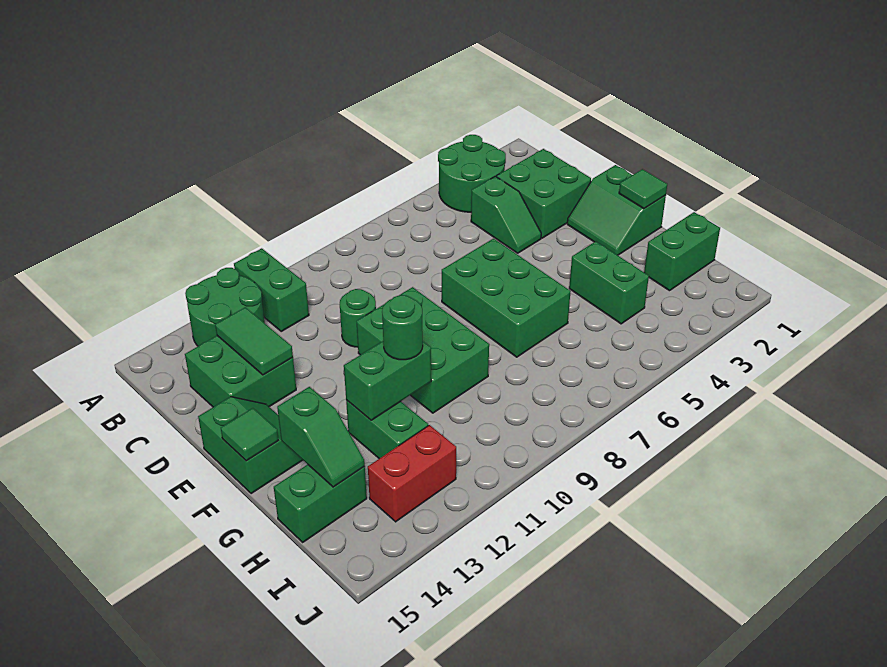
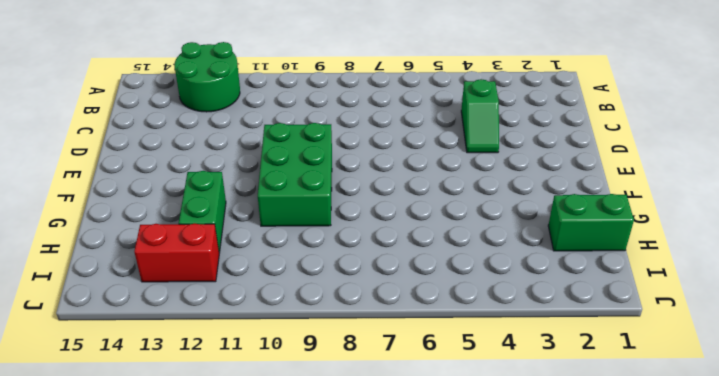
none -> green round brick A3:B4 level 1
none -> green brick A11:B11 level 1
none -> green brick C2:D3 level 1

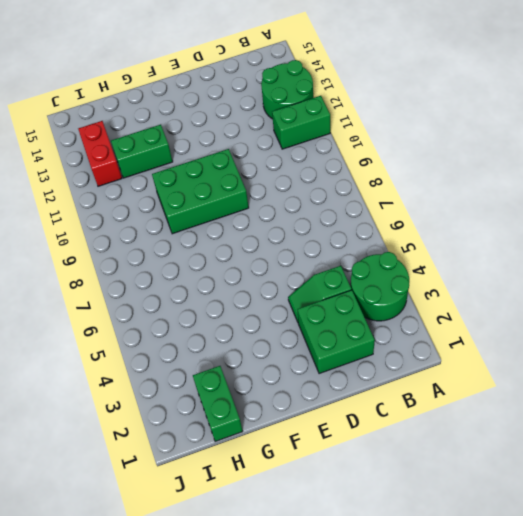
none -> green brick C13:D14 level 1
none -> green round brick D10 level 1
none -> green slope E1:F2 level 1 top 1

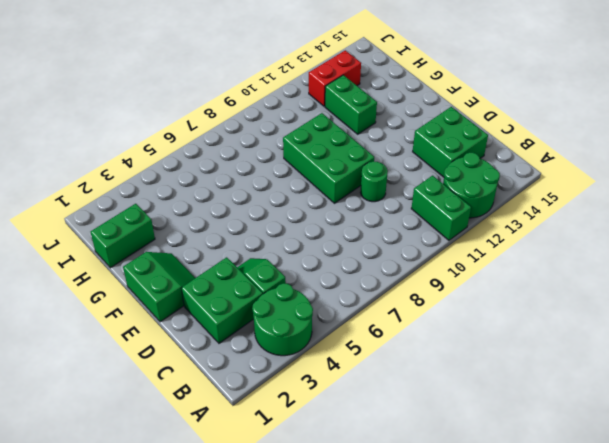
none -> green brick E6:G7 level 1
none -> green slope E14:F15 level 1 top 15
none -> green brick G4:H4 level 1

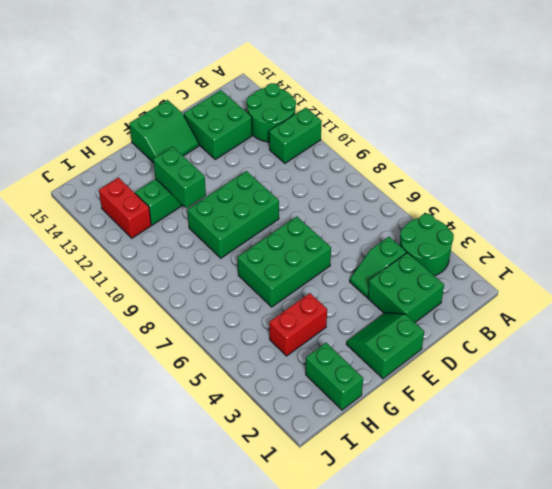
red brick G4:H4 level 1 -> green brick G4:H4 level 1
none -> green round brick D10 level 1
none -> green brick H14:H15 level 1
none -> green tile C13:D13 level 2

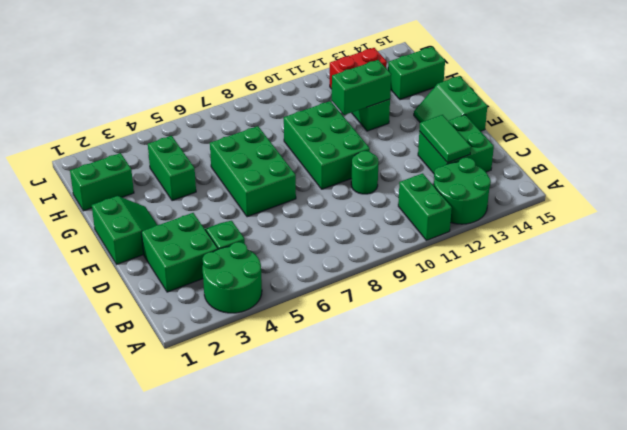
none -> green tile F1 level 2
none -> green tile F15 level 2
none -> green slope G14:H14 level 2 top G

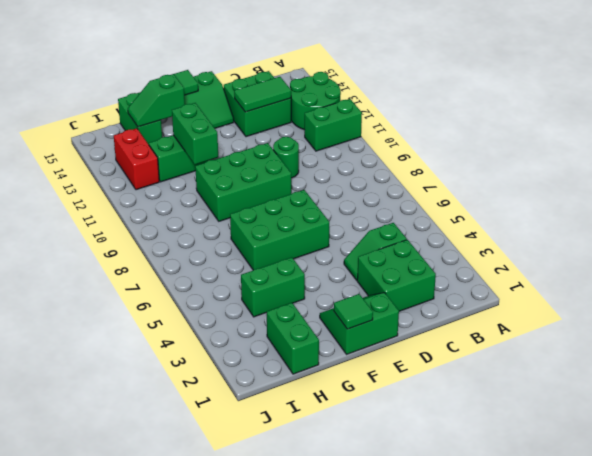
none -> green round brick A3:B4 level 1
none -> green round brick G11 level 3

